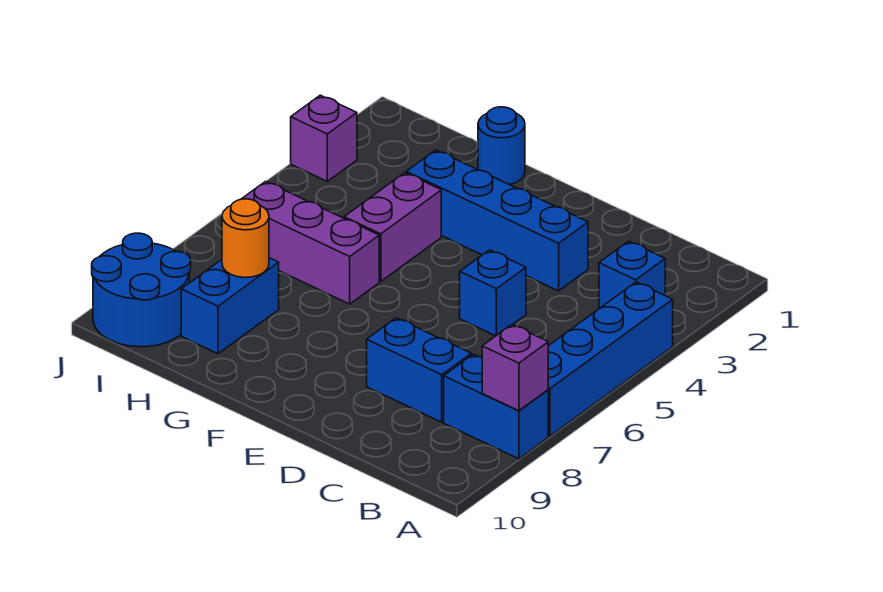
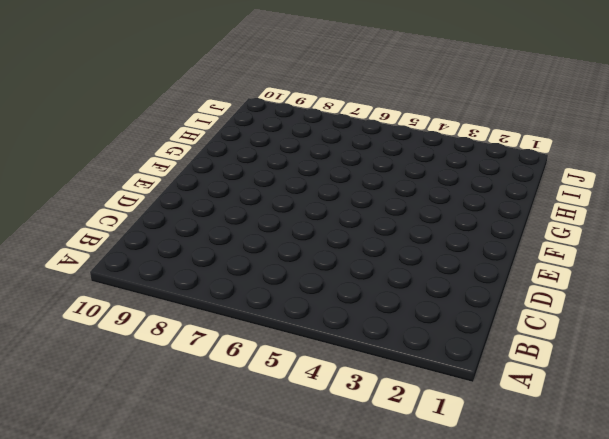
none -> blue brick A4:A7 level 1
none -> blue brick A8:B8 level 1
none -> blue brick B3 level 1

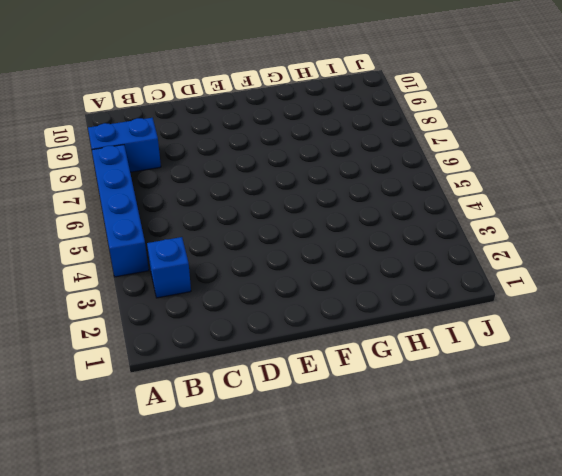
none -> blue brick C8:D8 level 1
none -> blue brick D3:G3 level 1
none -> blue brick D5 level 1

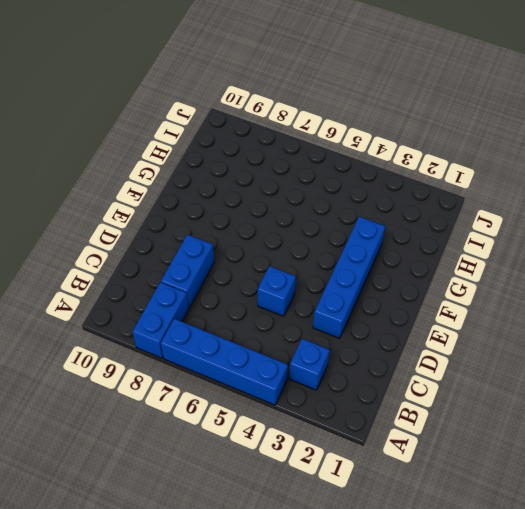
none -> blue round brick G1 level 1
none -> purple brick G4:G5 level 1
none -> purple brick G6:I6 level 1

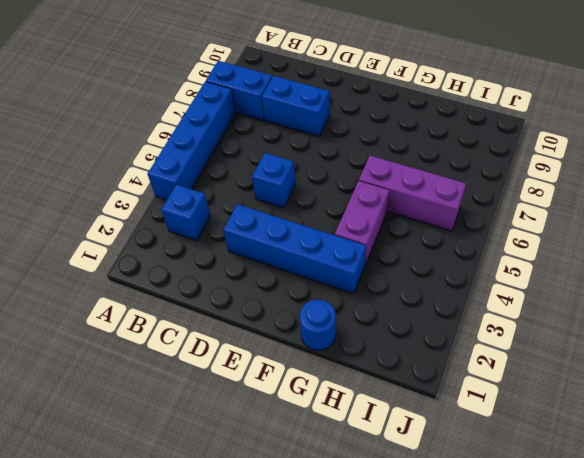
none -> blue brick H8:H9 level 1
none -> blue round brick I9:J10 level 1
none -> purple brick J3 level 1

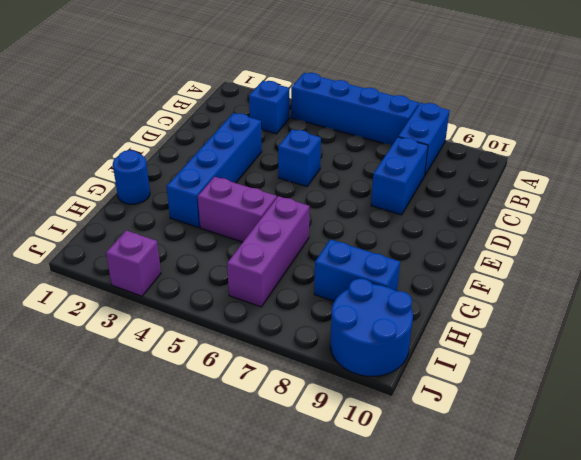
none -> purple brick A8 level 2
none -> orange round brick H8 level 2

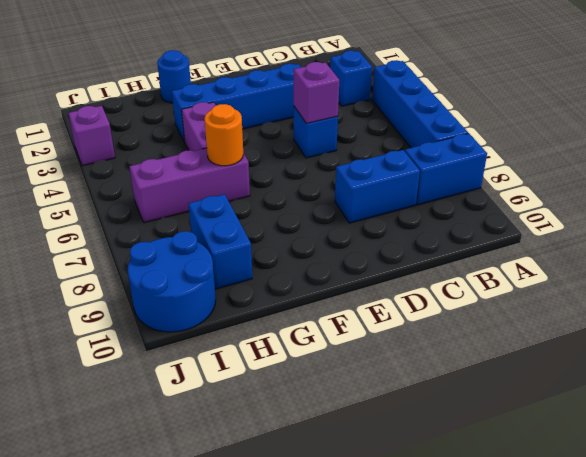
purple brick D5 level 2 -> purple brick A8 level 2
orange round brick G6 level 2 -> orange round brick H8 level 2

